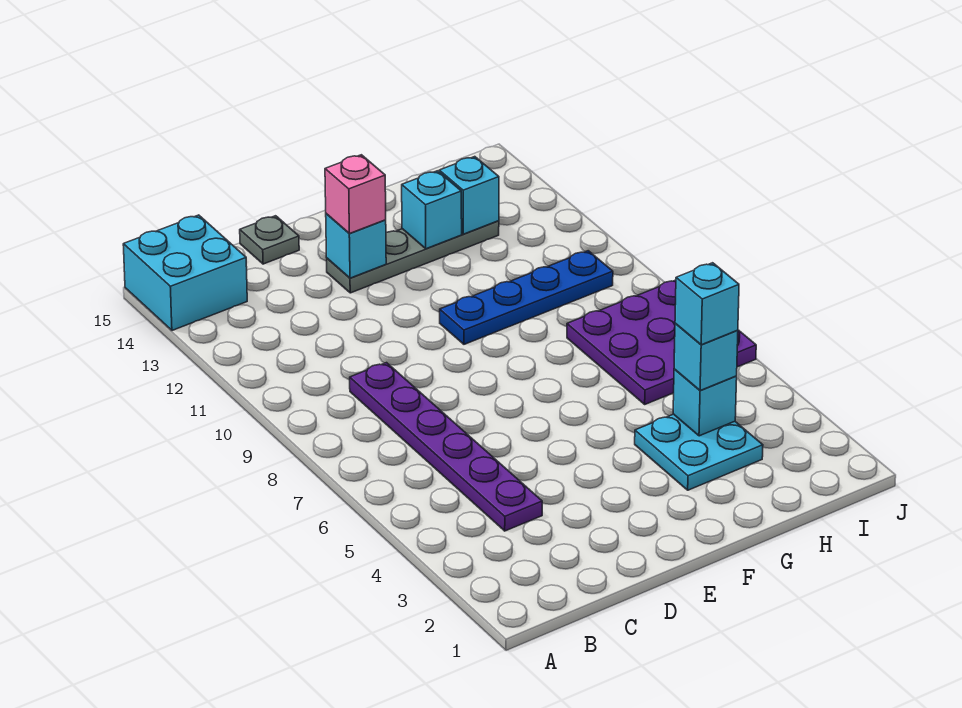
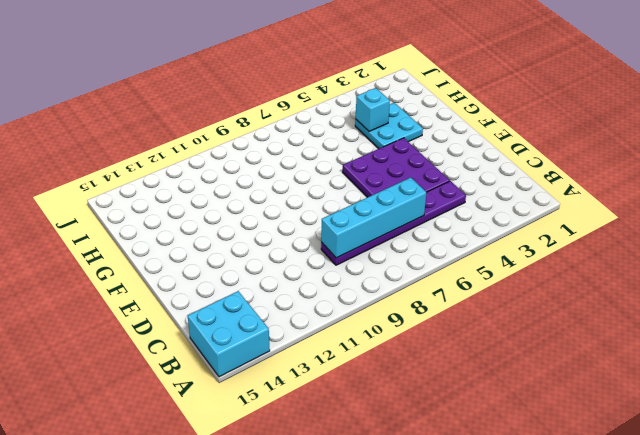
cyan brick C6:C9 level 2 -> none
purple plate D4:F6 level 1 -> purple plate H6:J8 level 1
none -> grey plate D15 level 1
none -> grey plate E13:H13 level 1
none -> blue plate F10:I10 level 1

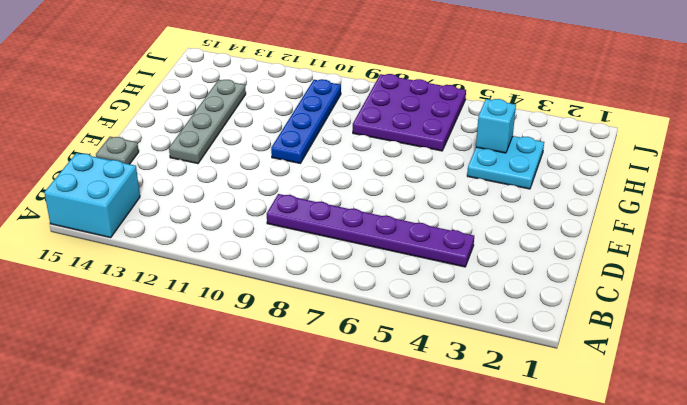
none -> cyan brick E13 level 2
none -> cyan brick G13 level 2
none -> cyan brick H13 level 2

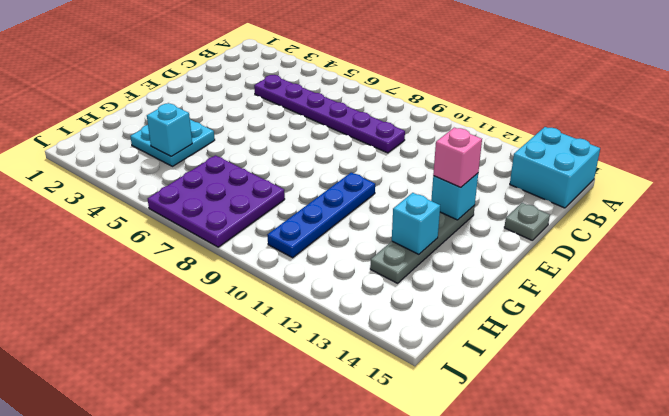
none -> cyan brick H13 level 2
none -> cyan brick H4 level 3
none -> cyan brick H4 level 4

